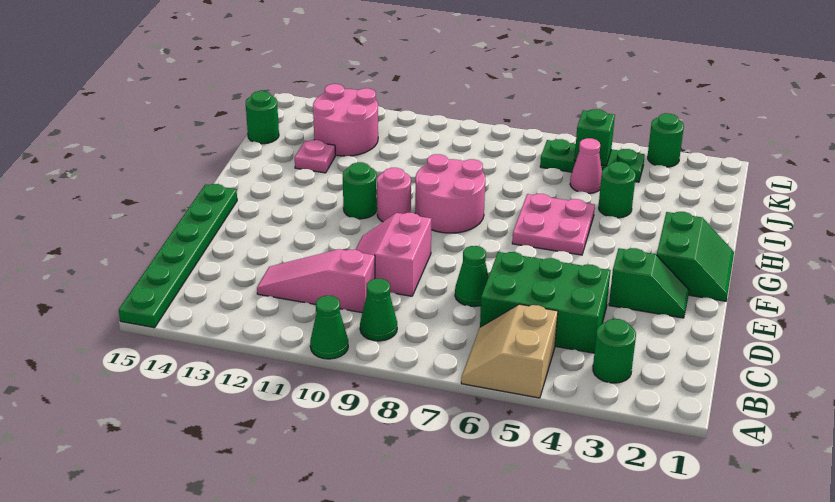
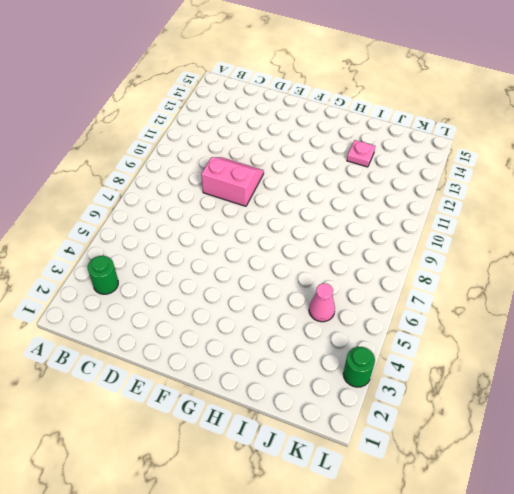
none -> tan slope A5:B6 level 1 top 5
none -> green cone A10 level 1
none -> green plate A15:F15 level 1

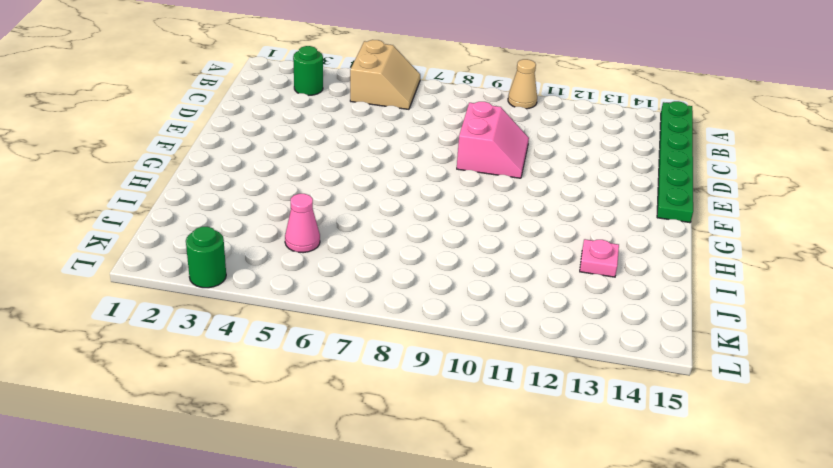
tan cone A10 level 1 -> green cone A10 level 1
none -> green cone B9 level 1
none -> green brick C4:D6 level 1
none -> pink slope C10:C12 level 1 top 10

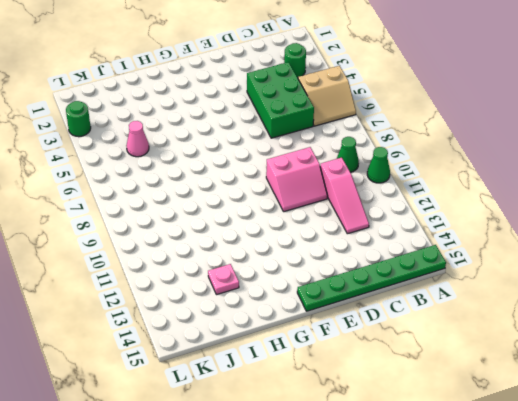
none -> green cone D7 level 1
none -> green slope E2:E3 level 1 top 3
none -> green slope F1:G2 level 1 top 2

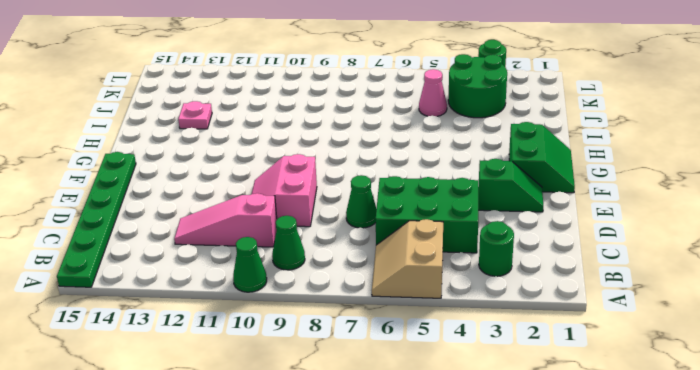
green round brick J3:K4 level 1 -> green plate K4:K6 level 1
none -> pink plate G5:H6 level 1
none -> pink round brick G8:H9 level 1
none -> pink round brick G10 level 1

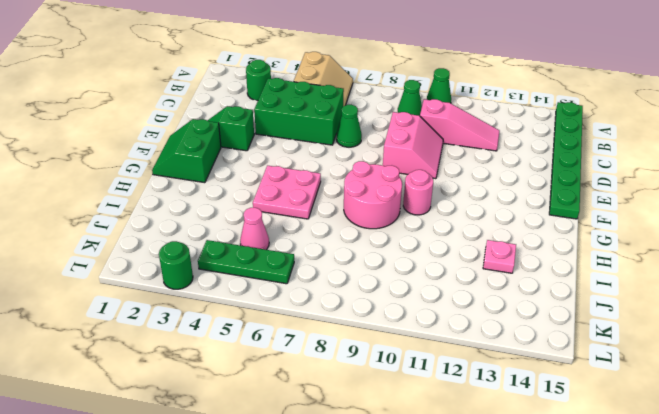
none -> green round brick G11 level 1
none -> green round brick I4 level 1
none -> pink round brick J12:K13 level 1

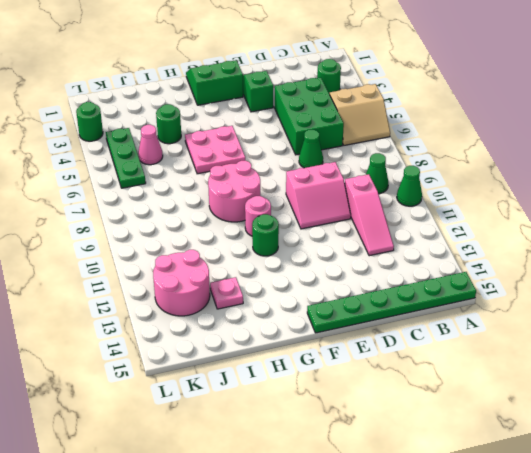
none -> green round brick J15 level 1
none -> green brick K5 level 2

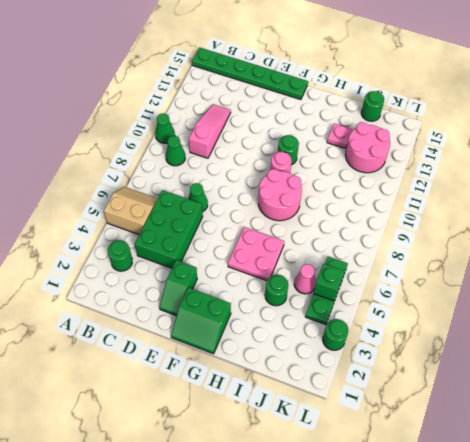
none -> pink slope D9:E10 level 1 top 9

